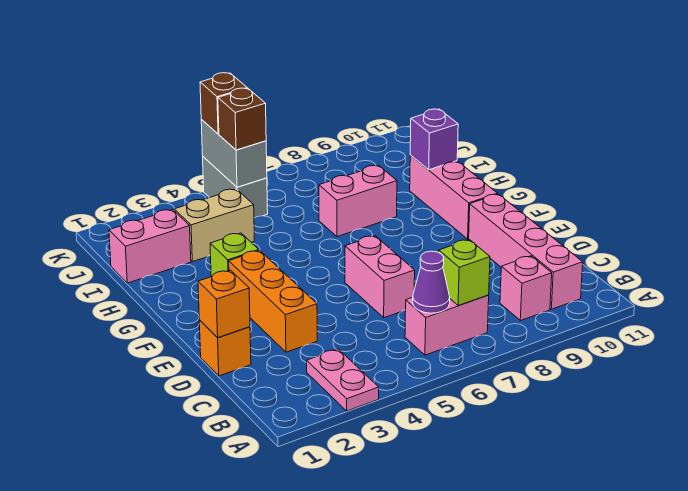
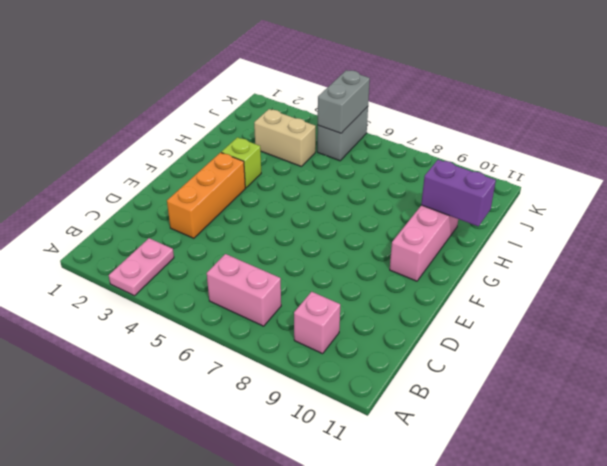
purple brick H10:H11 level 2 -> purple brick H10 level 2
none -> pink brick B10:E10 level 1
none -> orange brick D1 level 1
none -> pink brick D6:E6 level 1

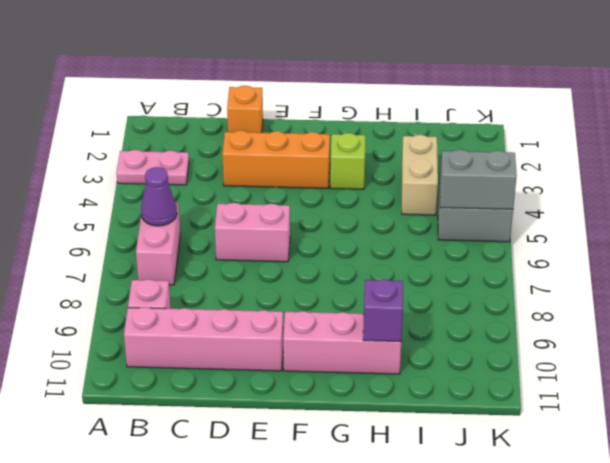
none -> pink brick H7:H8 level 1
none -> pink brick I1:I2 level 1
none -> lime brick B7 level 2

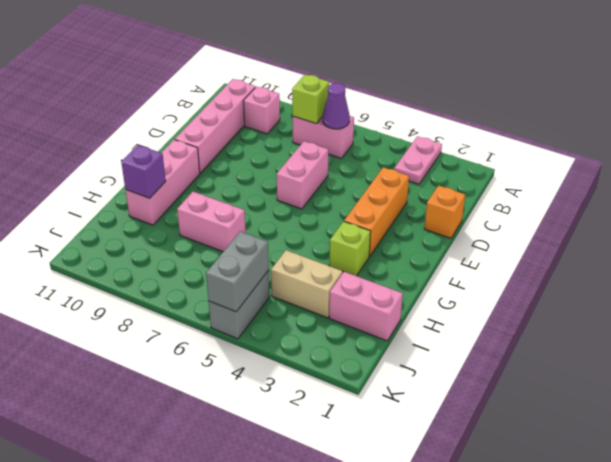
none -> orange brick D1 level 2
none -> brown brick J5 level 3
none -> brown brick K5 level 3

